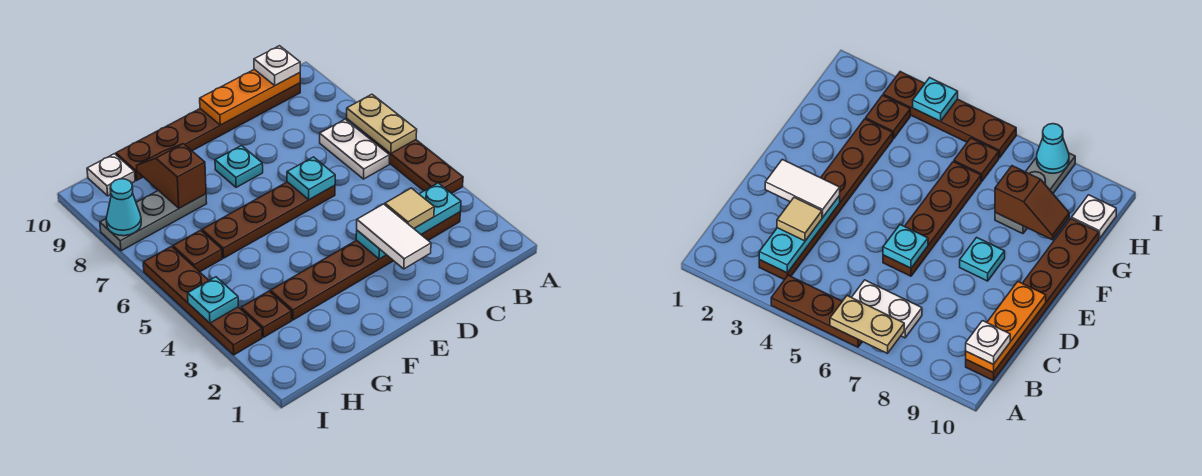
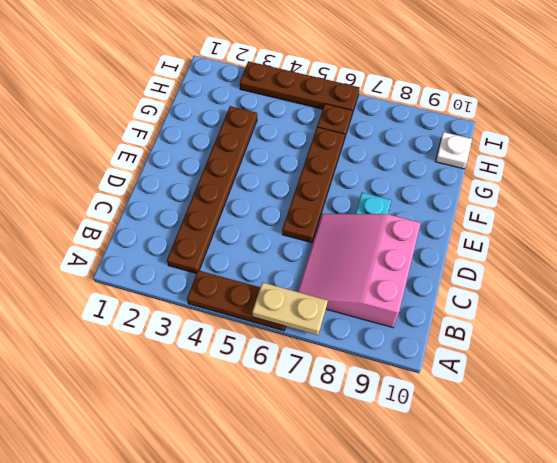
pink slope B7:D9 level 1 top 9 -> white plate B6:B7 level 1
none -> brown plate B10:G10 level 1
none -> grey plate G8:I8 level 1
none -> brown plate H3 level 1

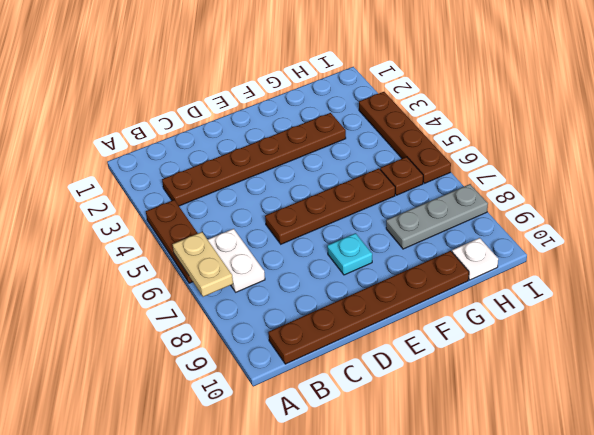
none -> brown plate H3 level 1
none -> cyan plate B3:D3 level 2
none -> orange plate B10:D10 level 2

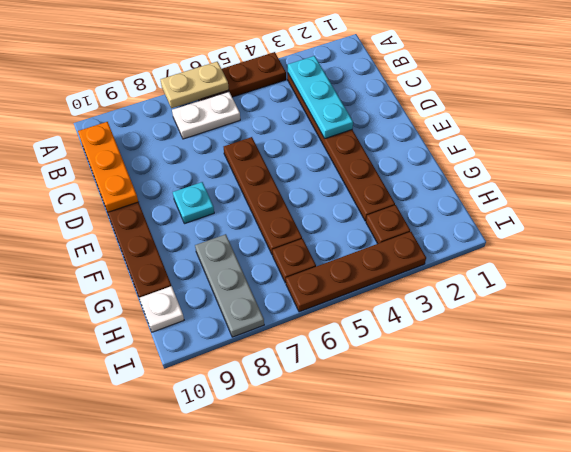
none -> cyan plate D6 level 2
none -> brown slope G8:G9 level 2 top 8
none -> cyan plate I4 level 2

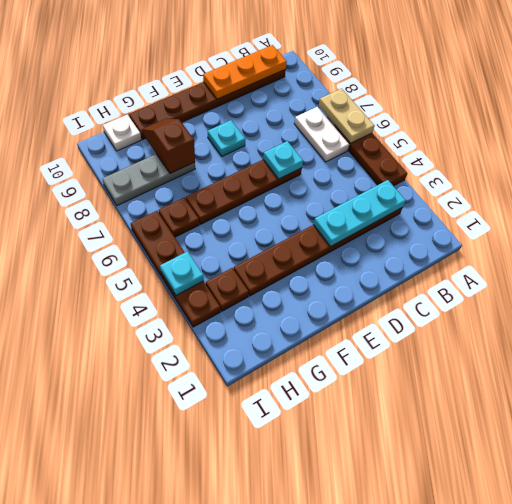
none -> cyan cone I8 level 2
none -> white plate B10 level 3
none -> tan tile C3 level 3

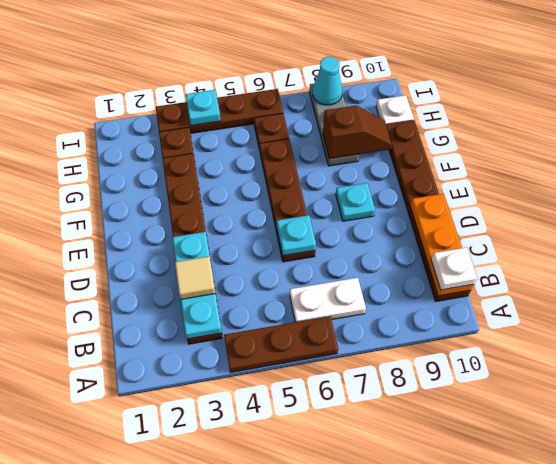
none -> tan plate A6:A7 level 2
none -> white tile D2:D3 level 3

